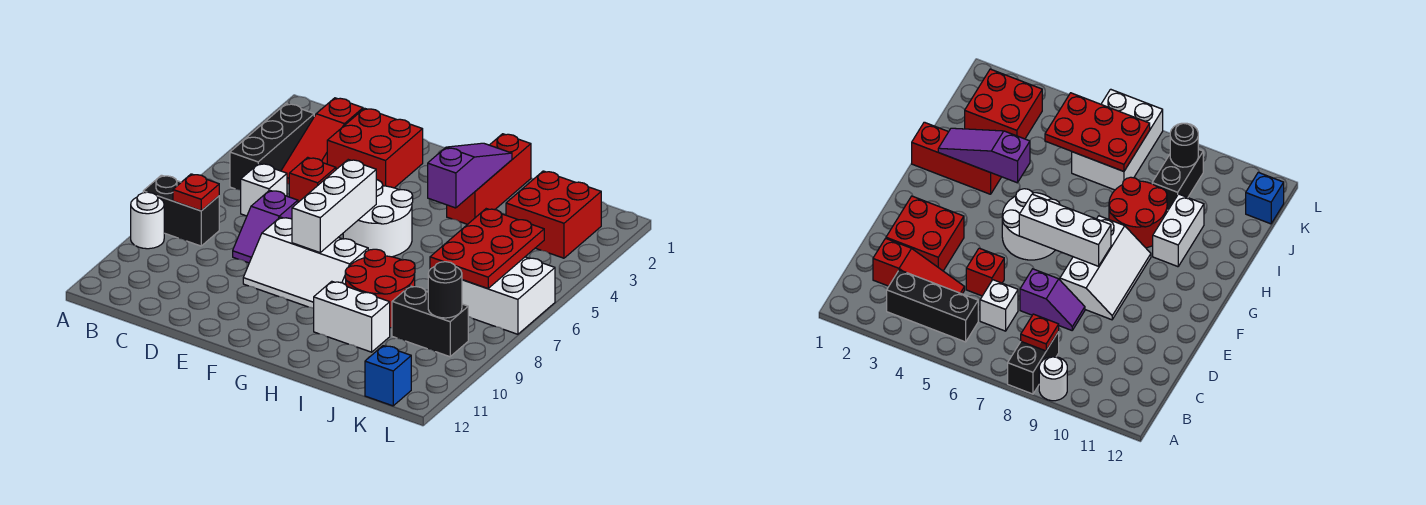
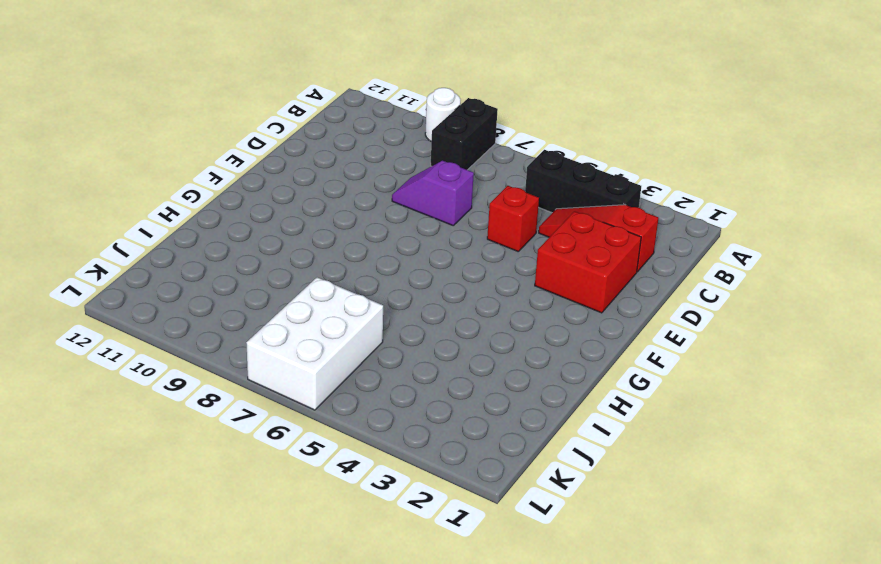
none -> white brick C6 level 1
none -> white slope E8:G9 level 1 top 8
none -> white round brick F5:G6 level 1

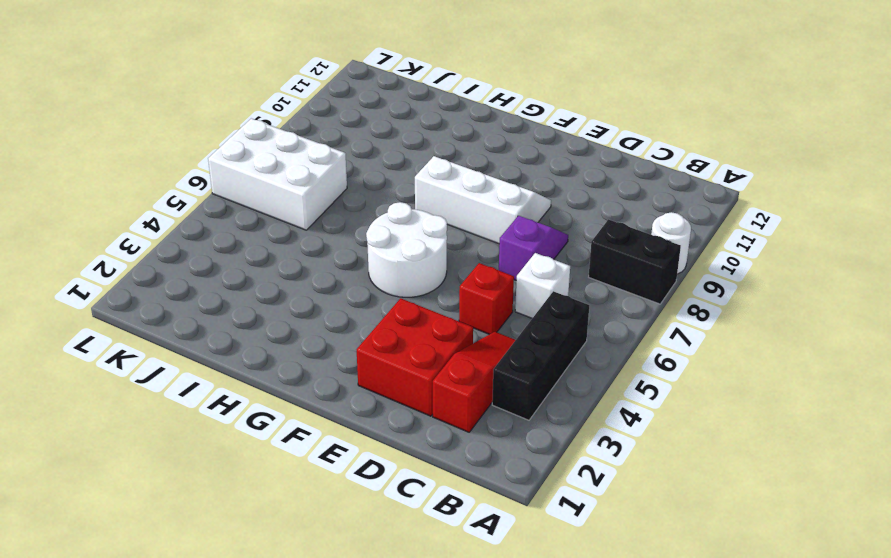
none -> red brick H1:H3 level 1
none -> red round brick H8:I9 level 1
none -> white brick H10:I10 level 1

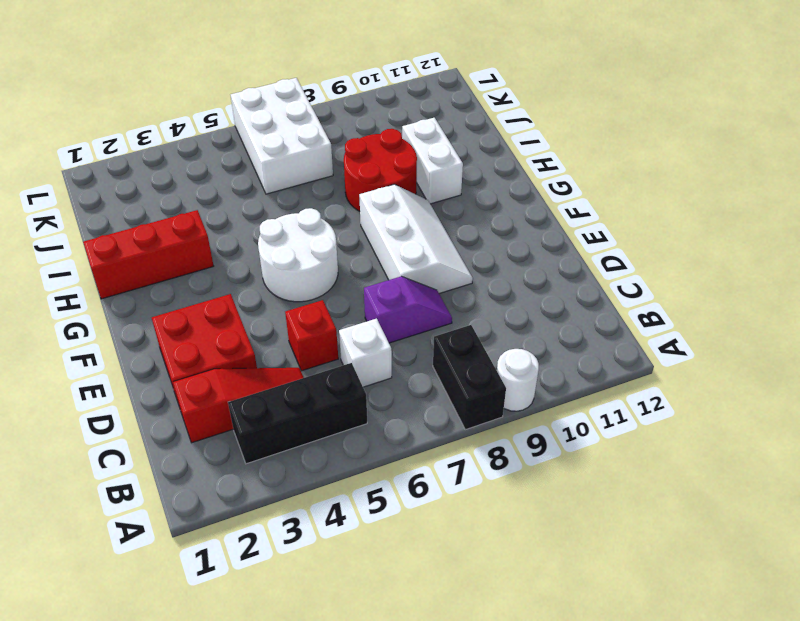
none -> red brick J2:K3 level 1
none -> black brick J9:K9 level 1
none -> blue brick K12 level 1

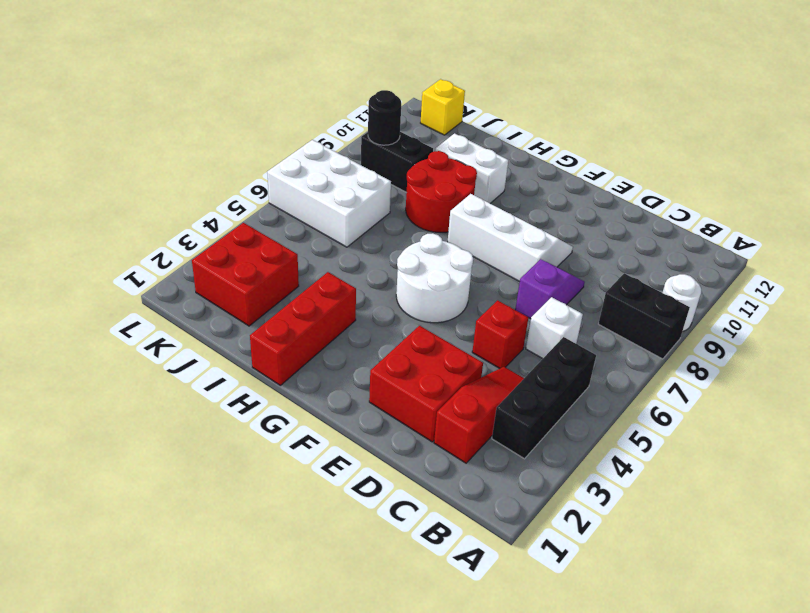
yellow brick K12 level 1 -> blue brick K12 level 1
none -> red plate B8 level 2
none -> white brick F6:F8 level 2
none -> purple slope H2:H4 level 2 top 4

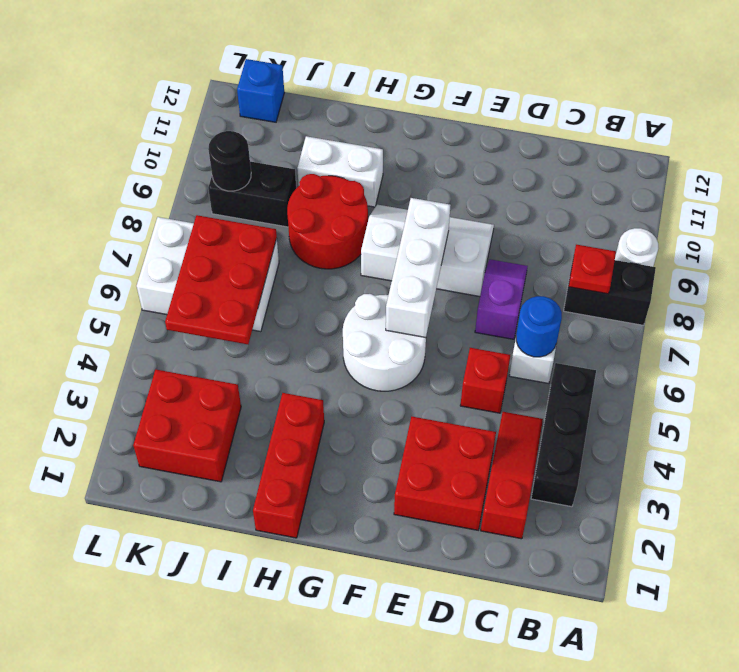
blue round brick C6 level 2 -> none
none -> purple slope H2:H4 level 2 top 4

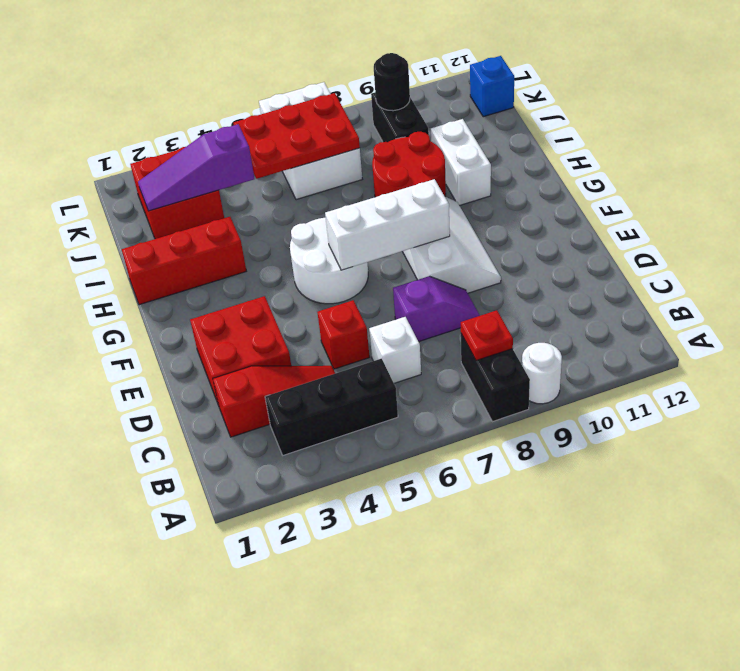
purple slope J2:J4 level 2 top 4 -> purple slope H2:H4 level 2 top 4

